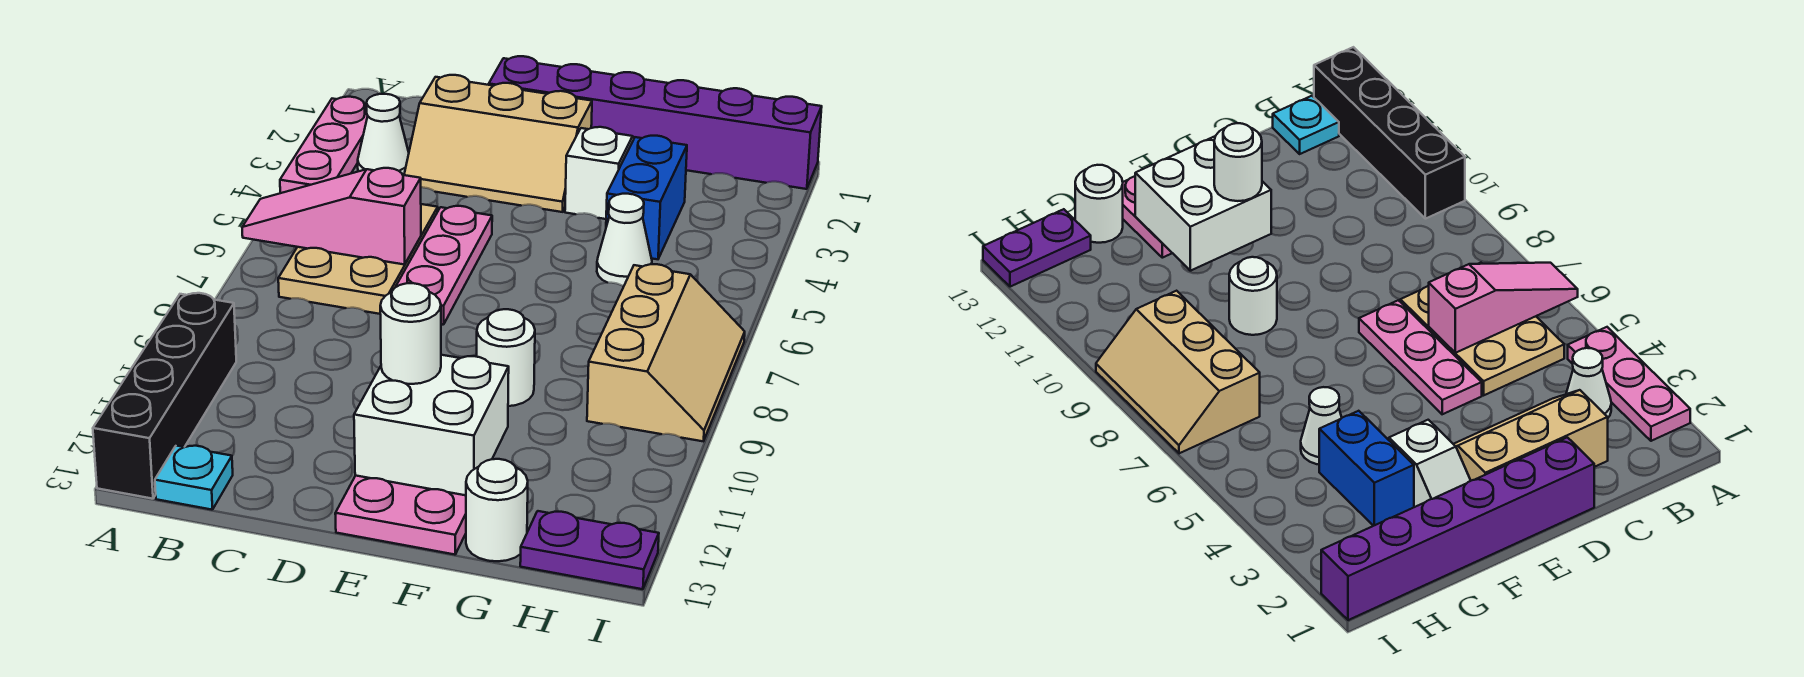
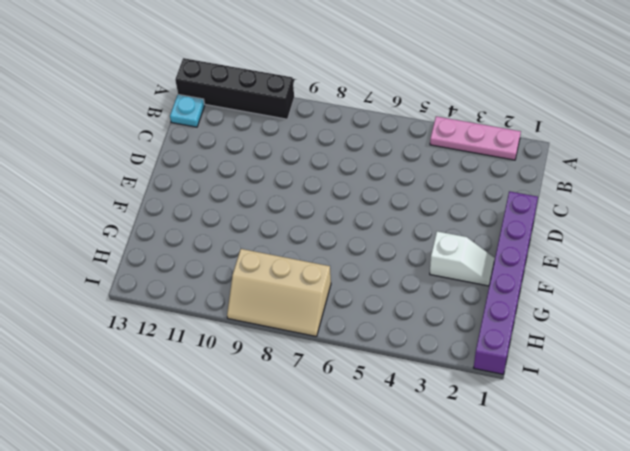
none -> white cone B3 level 1
none -> tan plate B5:C7 level 1
none -> tan slope C2:E3 level 1 top 2

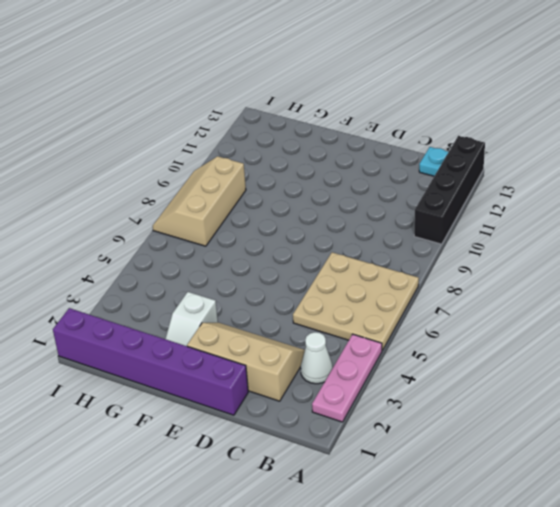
tan plate A5:C7 level 1 -> tan plate B5:C7 level 1
none -> pink plate D5:D7 level 1
none -> pink plate E12:F13 level 1
none -> white round brick F9 level 1

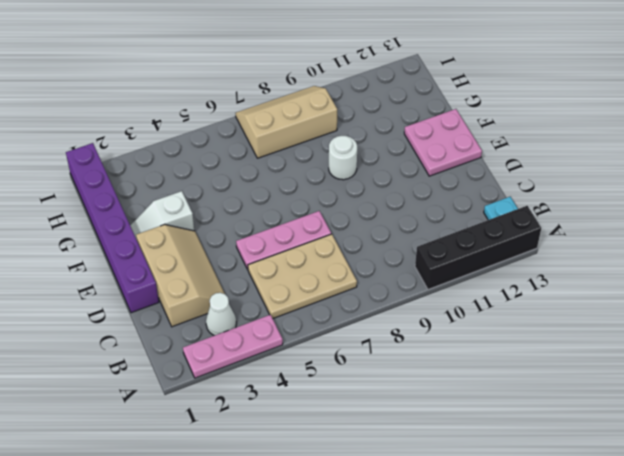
none -> blue brick G3:G4 level 1
none -> white cone G5 level 1
none -> white round brick G13 level 1

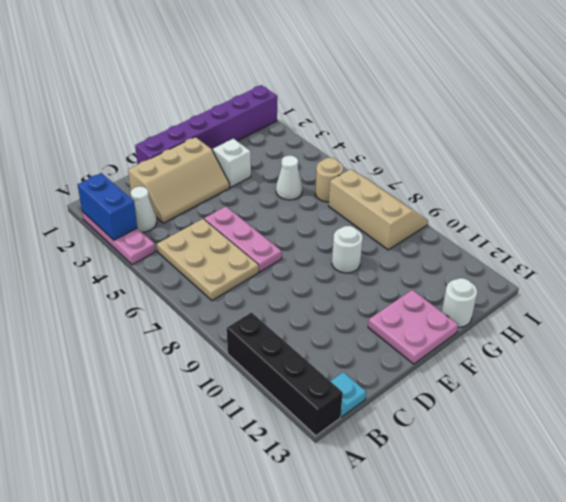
blue brick A2:A3 level 2 -> blue brick G3:G4 level 1
tan round brick H6 level 1 -> none
none -> purple plate H13:I13 level 1
none -> pink slope A6:C6 level 2 top C
none -> white brick E11:F12 level 2

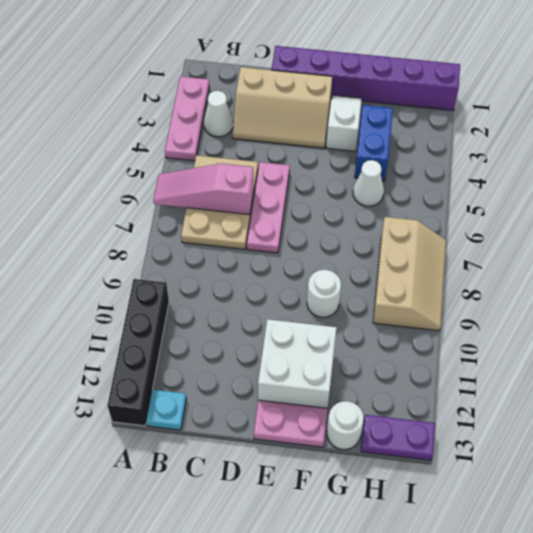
none -> white round brick E11 level 3

